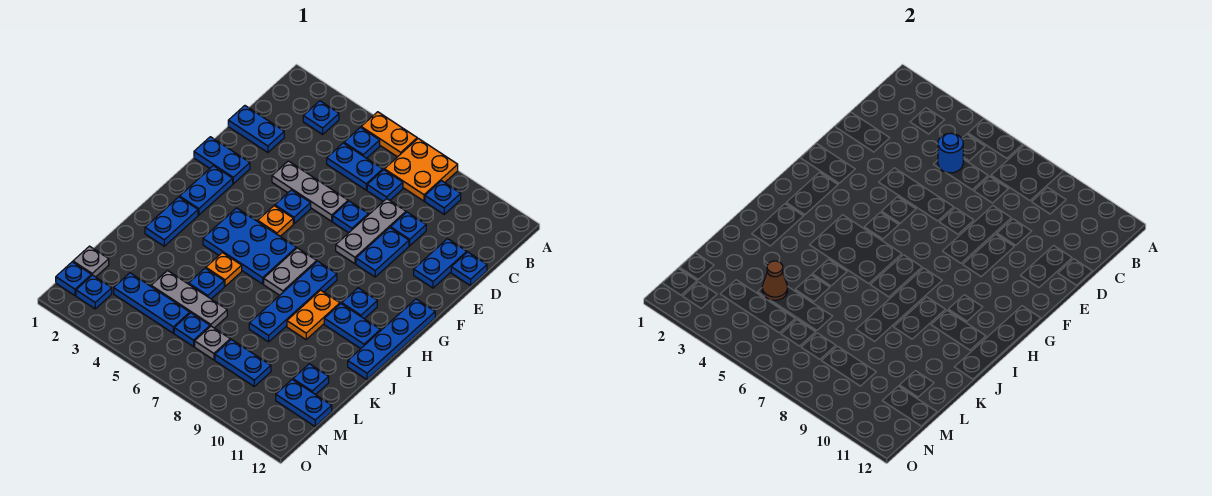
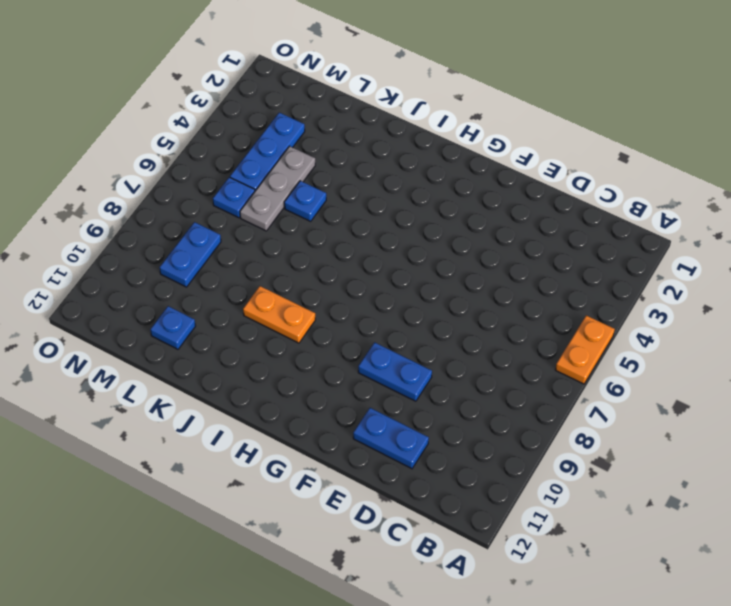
none -> orange plate A7:B8 level 1
none -> blue plate B3 level 1
none -> blue plate B5 level 1
none -> blue plate B9 level 1

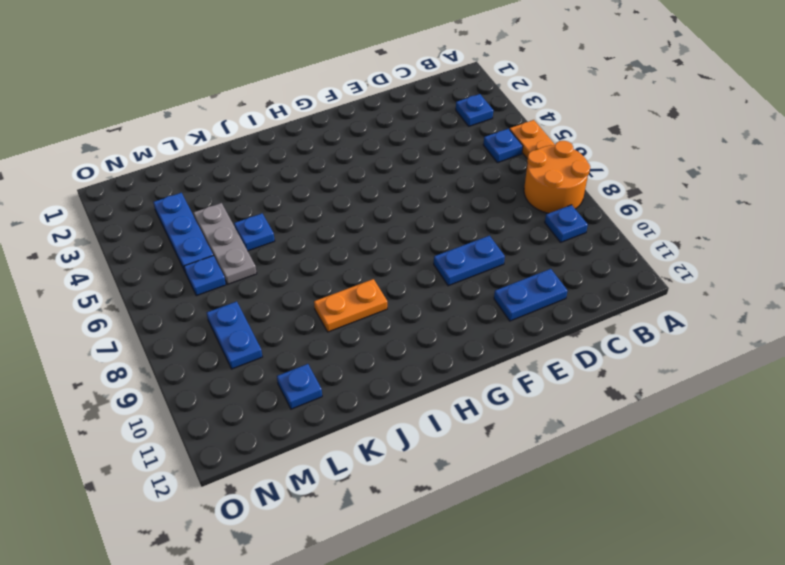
orange round brick A7:B8 level 1 -> orange plate A7:B8 level 1
none -> blue plate C5:C6 level 1
none -> blue plate C7 level 1
none -> blue plate D1:D2 level 1
none -> grey plate D8:F8 level 1

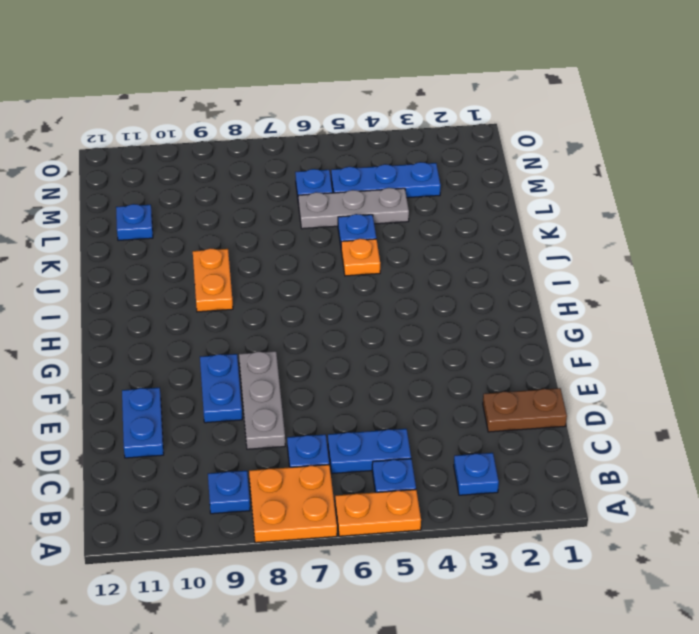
brown plate D1:D2 level 1 -> blue plate D1:D2 level 1
none -> blue plate D9 level 1
none -> blue plate D12 level 1
none -> grey plate E4:E6 level 1
none -> blue plate E7 level 1

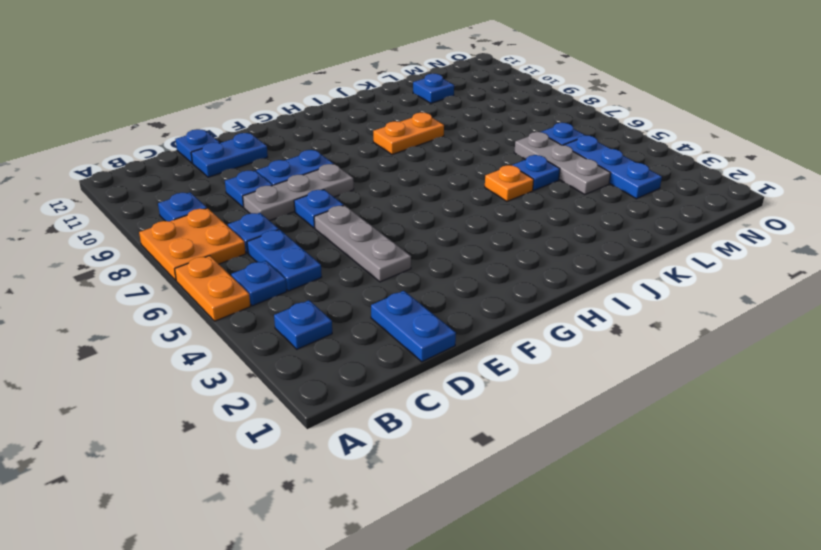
none -> blue plate F1:F2 level 1
none -> blue plate F5 level 1
none -> blue plate G2:H2 level 1
none -> orange plate G5 level 1

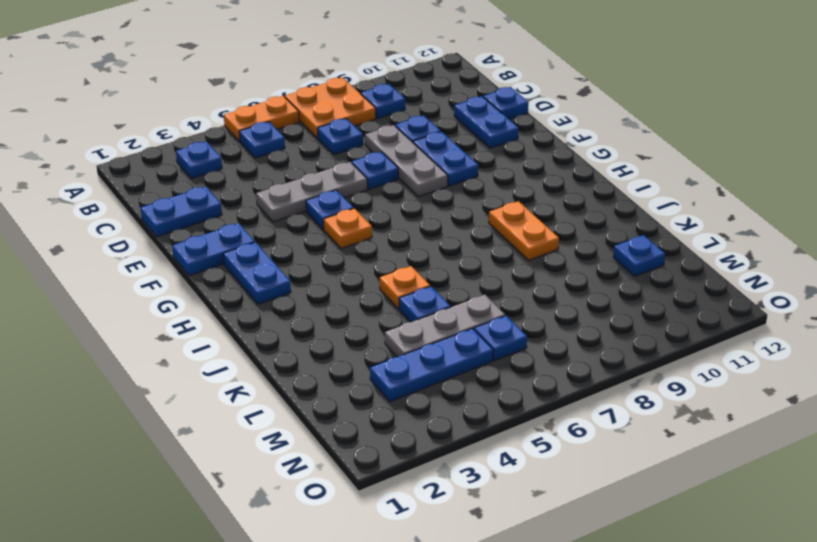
none -> blue plate C5:C6 level 1
none -> blue plate G12:J12 level 1
none -> blue plate H4:I6 level 1
none -> grey plate H7:I7 level 1

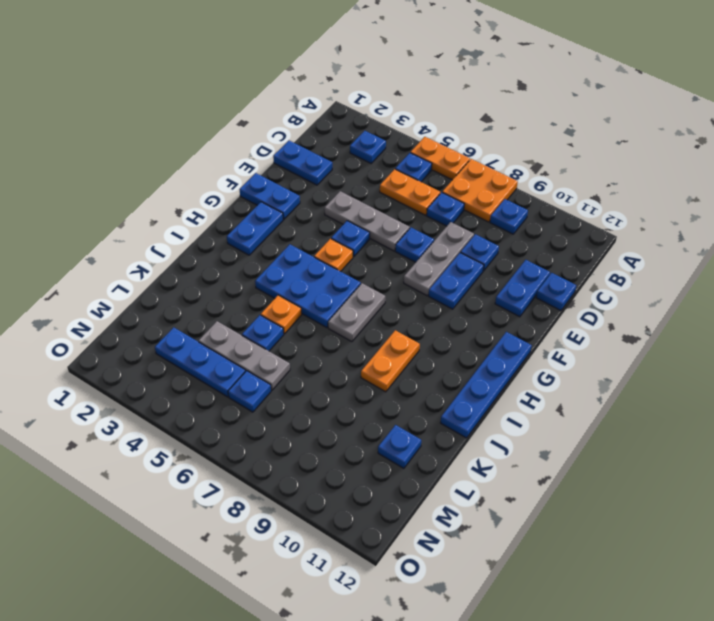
orange plate C5:C6 level 1 -> blue plate C5:C6 level 1
none -> blue plate H8:K8 level 1
none -> blue plate H10 level 1
none -> blue plate I2:J2 level 1
none -> blue plate I10:I11 level 1

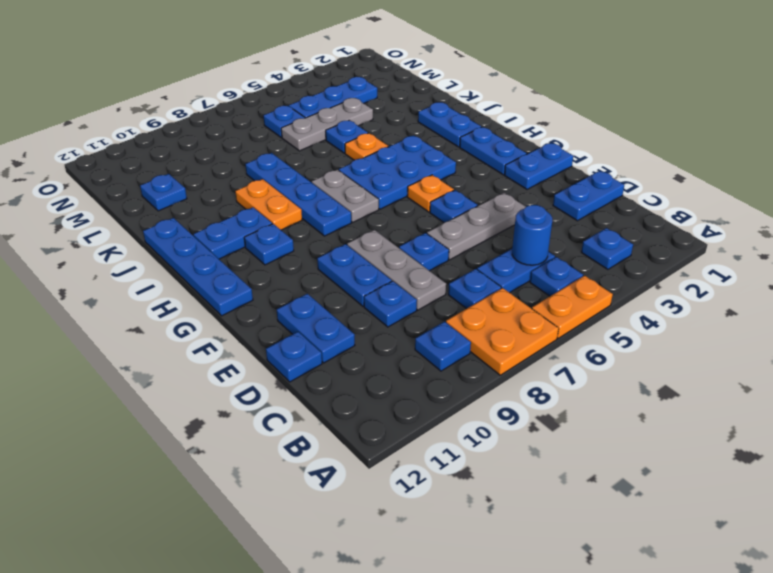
none -> grey plate M1 level 1
none -> grey plate M7 level 1
none -> blue plate M8:M9 level 1
none -> blue plate M11:M12 level 1

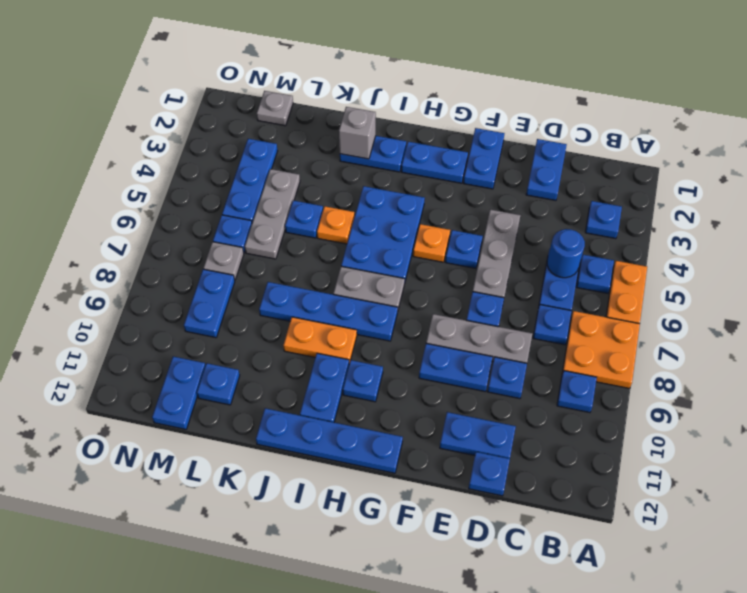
grey brick J2 level 2 -> none
none -> blue plate N1 level 1
none -> blue plate N2 level 1
none -> brown cone L4 level 2

